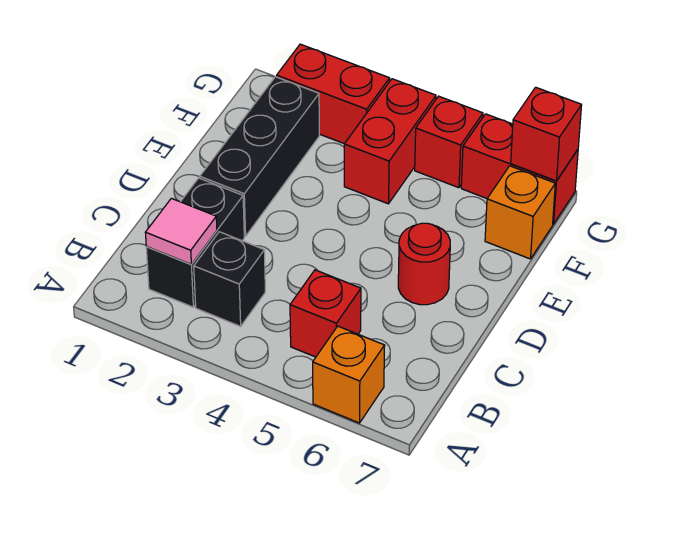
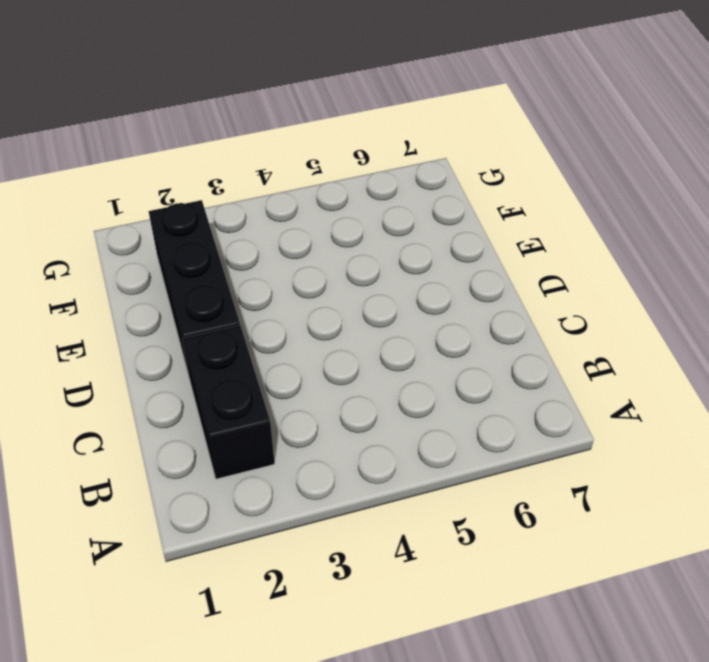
none -> orange brick A6 level 1
none -> black brick B3 level 1
none -> red brick B5 level 1

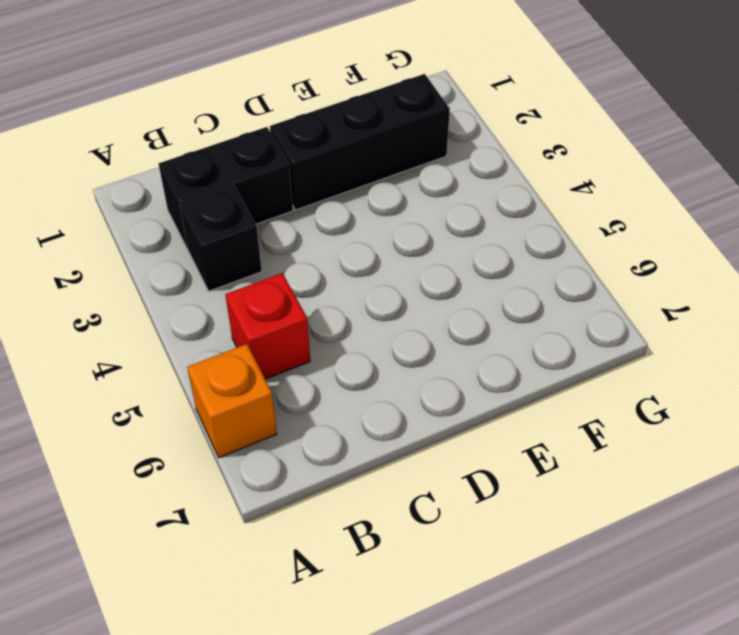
none -> red round brick D6 level 1
none -> red brick F4:G4 level 1
none -> orange brick F7 level 1

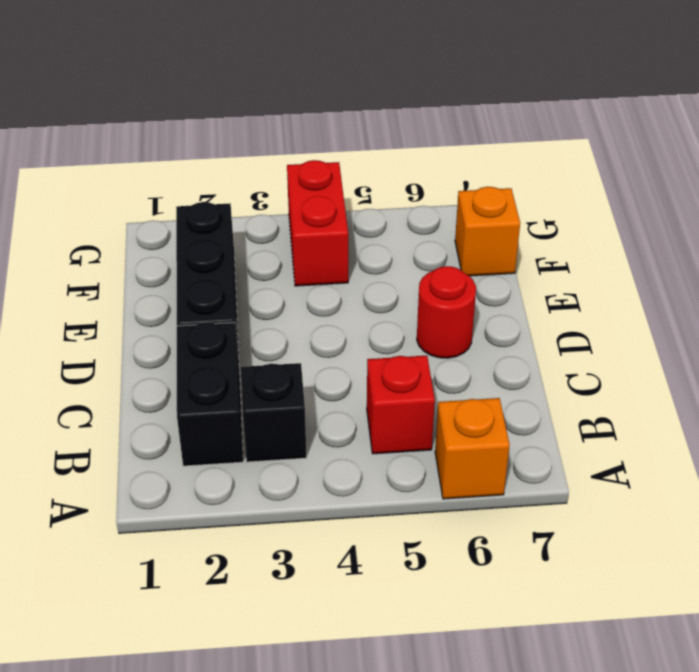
none -> red brick G2:G3 level 1
none -> red brick G5 level 1
none -> red brick G6:G7 level 1

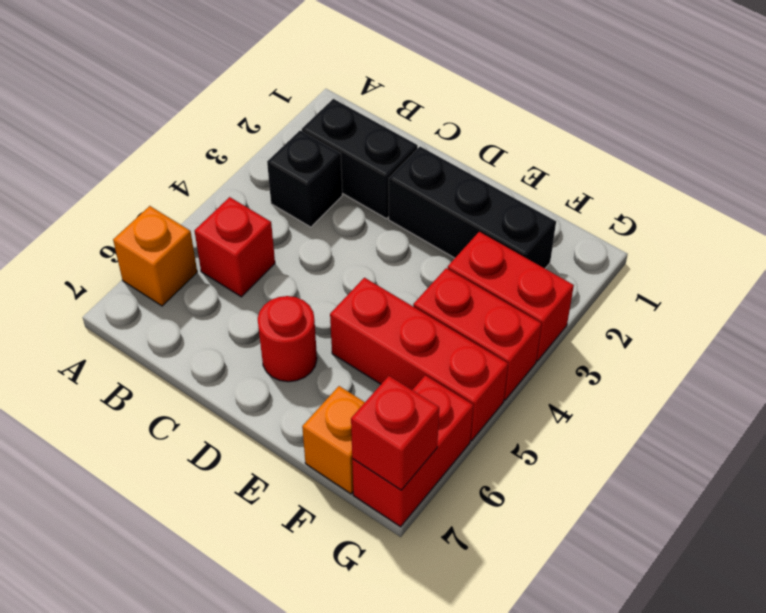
red brick E5:G5 level 1 -> red brick G5 level 1
red brick F3:G3 level 1 -> red brick G2:G3 level 1
none -> pink tile B2 level 2

